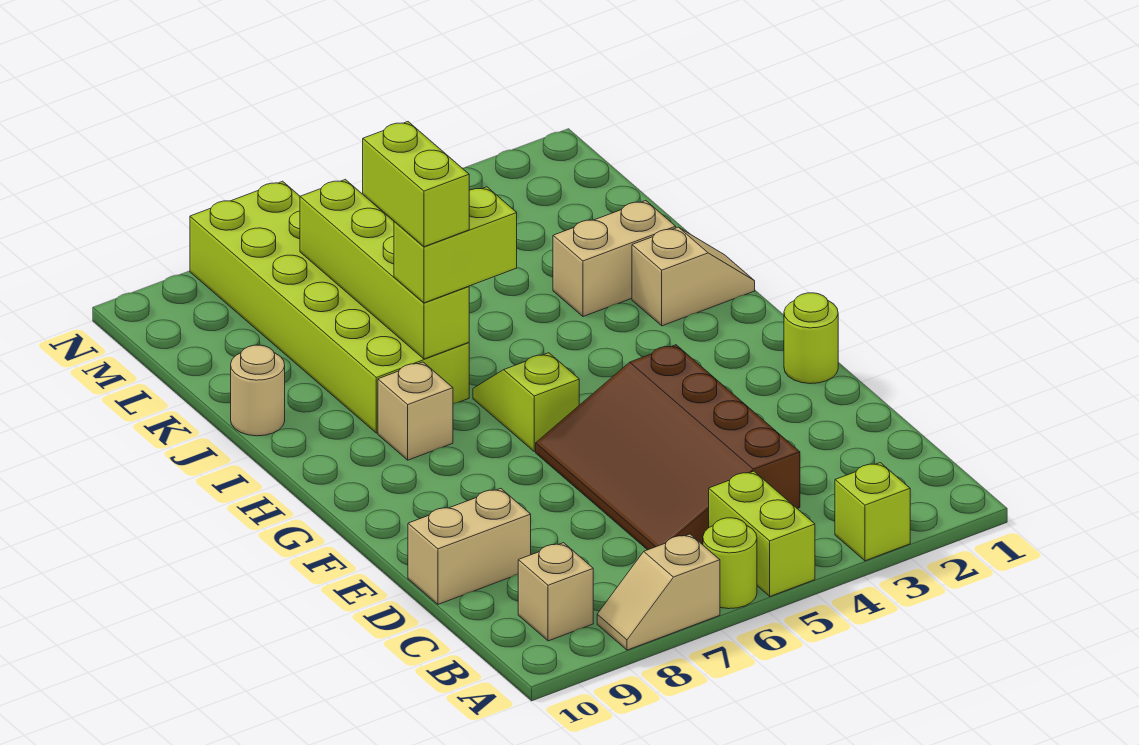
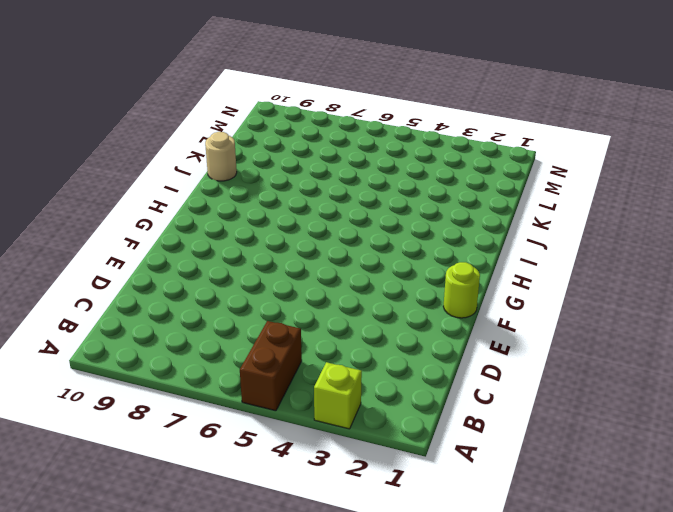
brown brick A5:B5 level 1 -> lime brick A5:B5 level 1
none -> lime round brick A6 level 1
none -> tan slope A7:A8 level 1 top 7
none -> tan brick B9 level 1

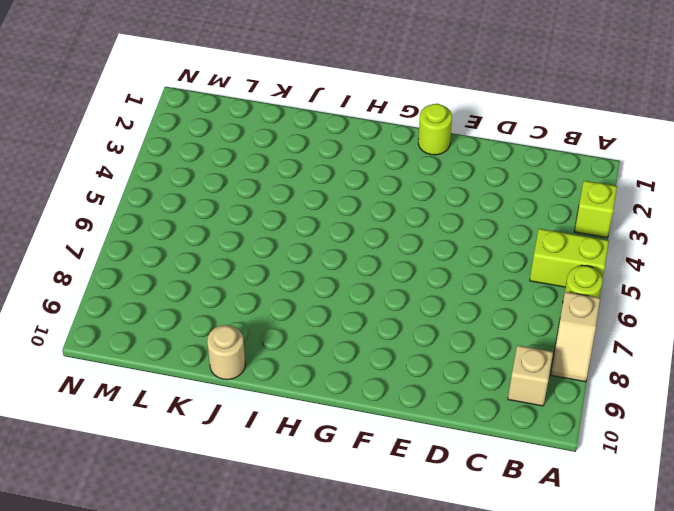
none -> brown slope C4:F6 level 1 top 4
none -> tan brick D9:D10 level 1
none -> lime slope G6:H6 level 1 top G

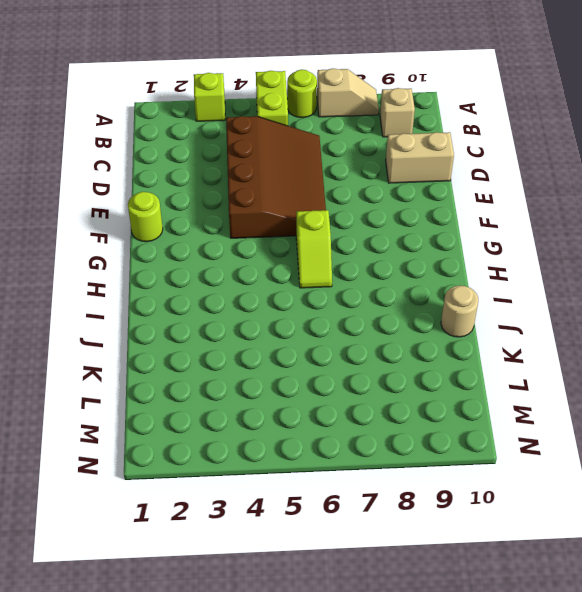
none -> tan brick H8 level 1
none -> tan slope I1:I2 level 1 top 2
none -> lime brick I7:N8 level 1

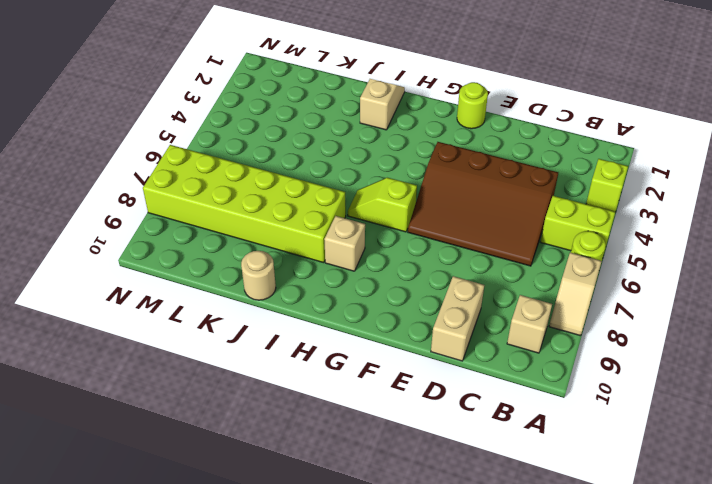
none -> tan brick J2:J3 level 1
none -> lime brick I7:L7 level 2
none -> lime brick I6:I7 level 3

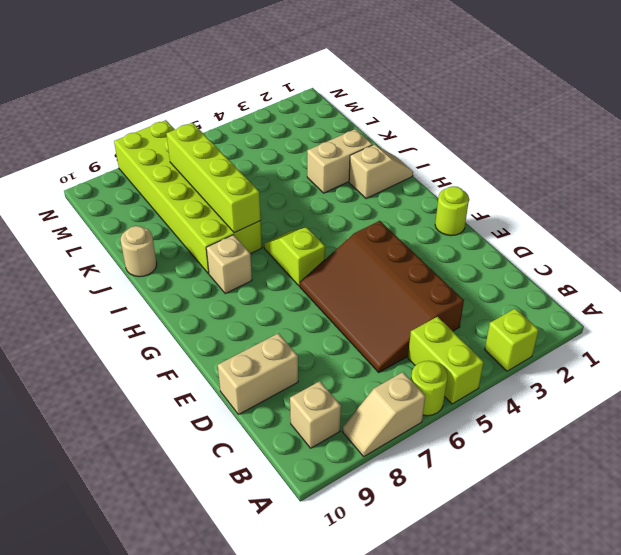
none -> lime brick I6:I7 level 3
none -> lime brick I7:J7 level 4

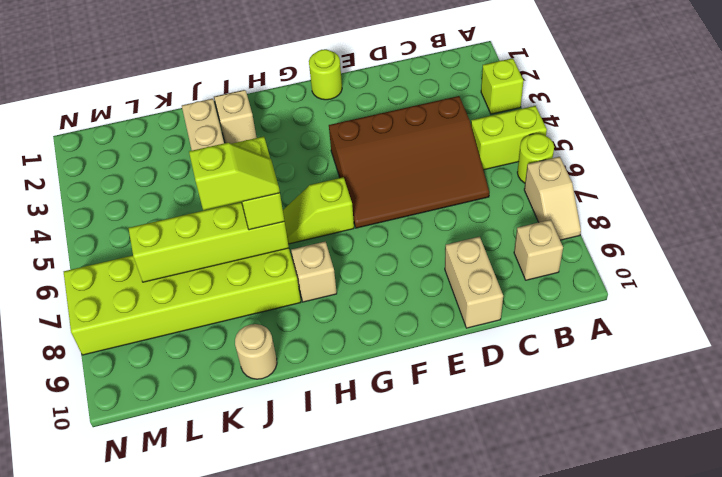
lime slope I7:J7 level 4 top J -> lime brick I7:J7 level 4

